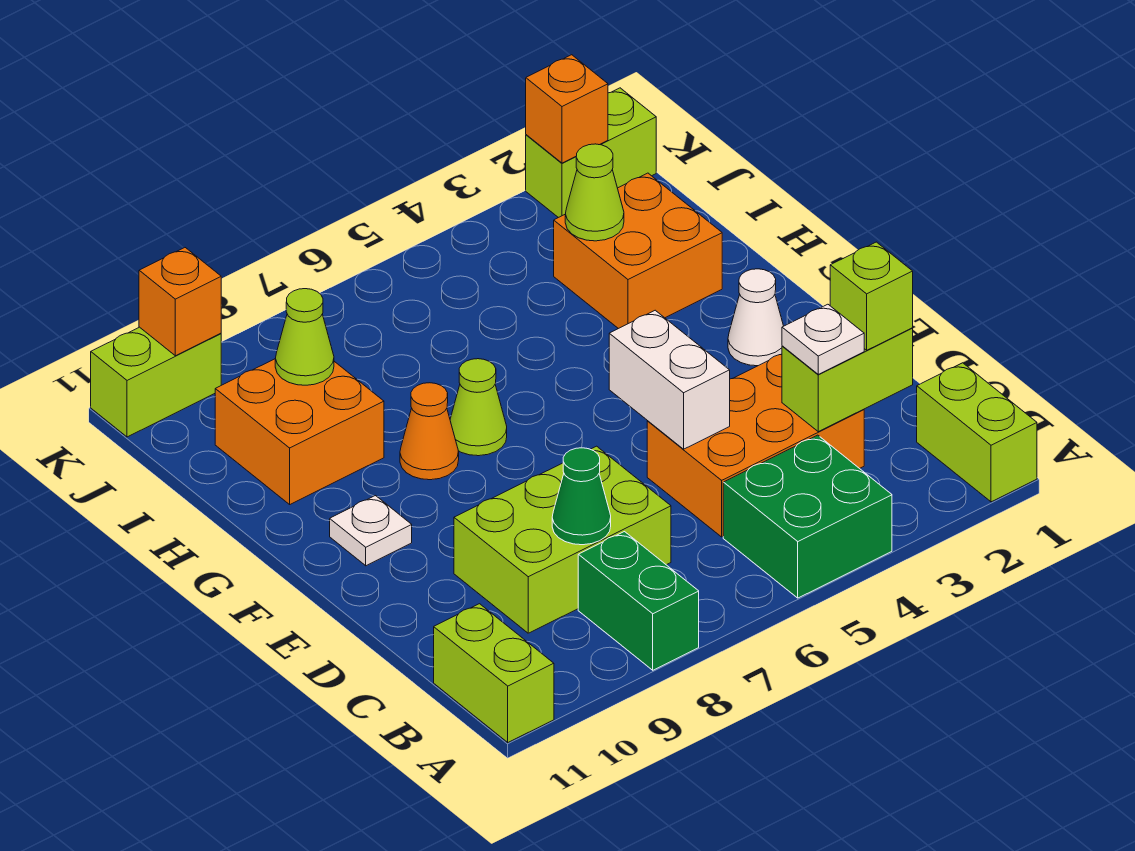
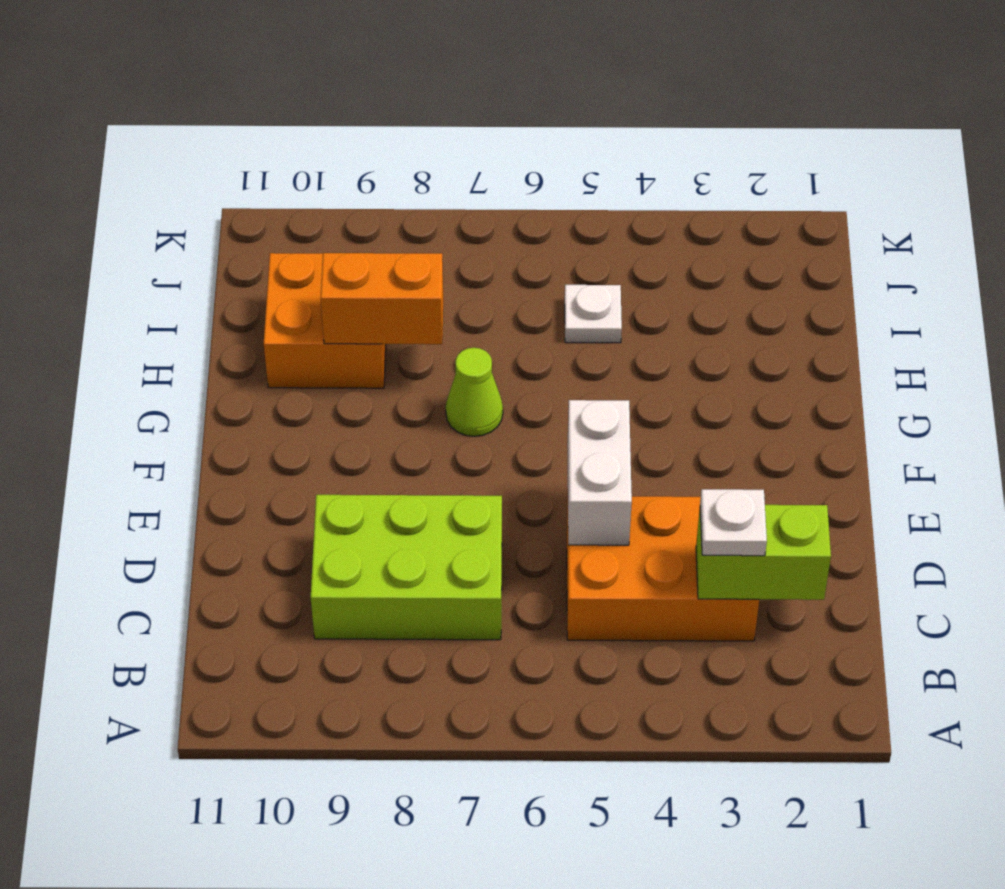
orange brick H8:H9 level 2 -> none
white plate I5 level 1 -> white plate F10 level 1
none -> lime brick A1:B1 level 1
none -> green brick A4:B5 level 1
none -> green brick A8:B8 level 1

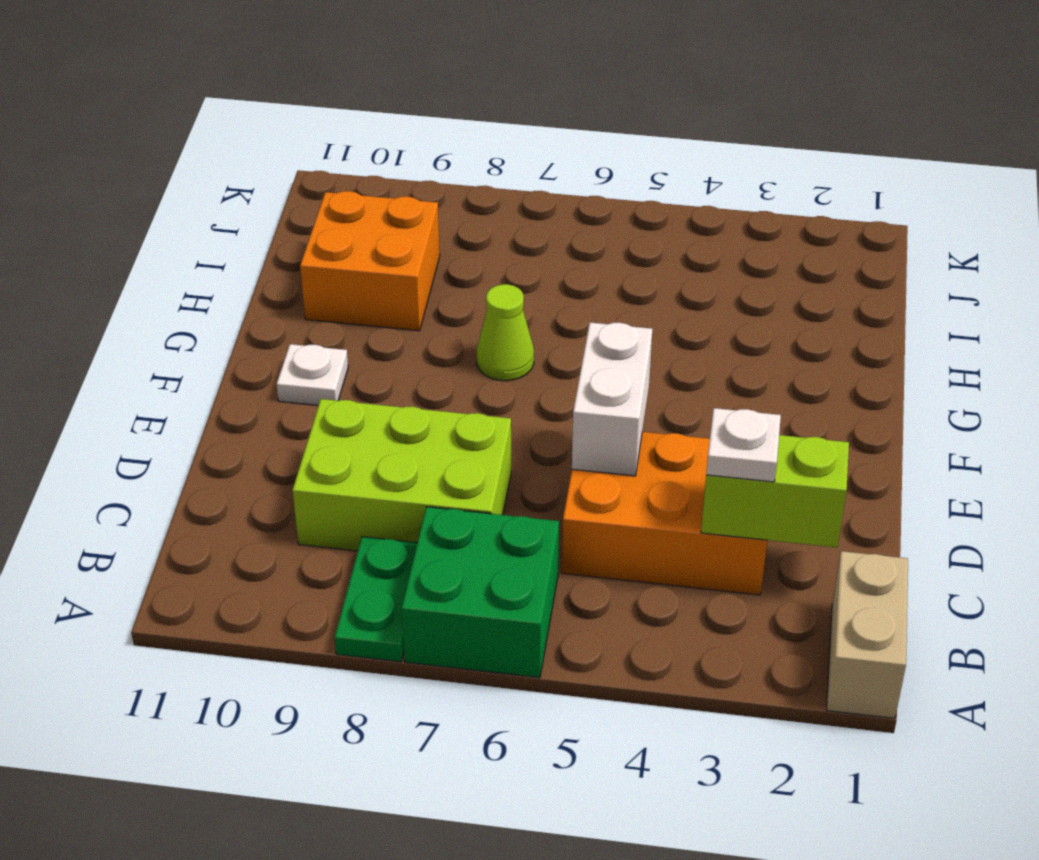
tan brick A1:B1 level 1 -> lime brick A1:B1 level 1
green brick A6:B7 level 1 -> green brick A4:B5 level 1
green plate A8:B8 level 1 -> green brick A8:B8 level 1
none -> lime brick A11:B11 level 1
none -> white cone F2 level 1
none -> orange cone G8 level 1

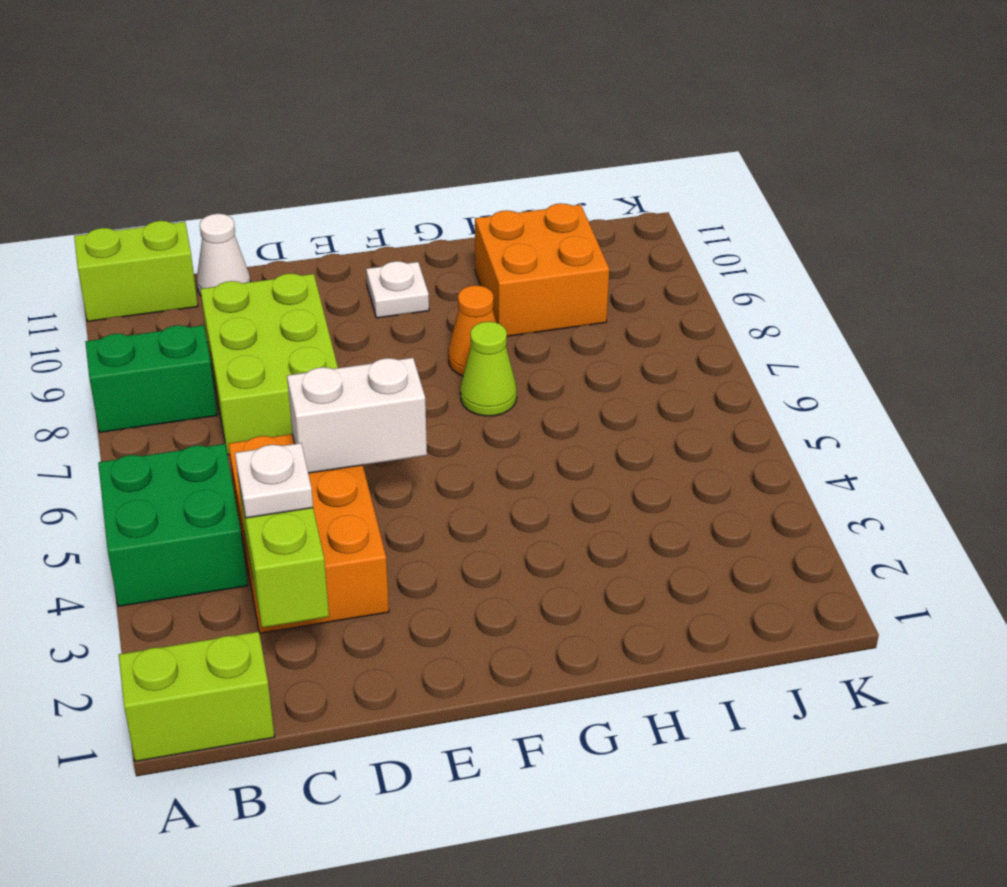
white cone C11 level 1 -> white cone F2 level 1
none -> orange brick H2:I3 level 1
none -> lime brick K1:K2 level 1
none -> lime brick K10:K11 level 1

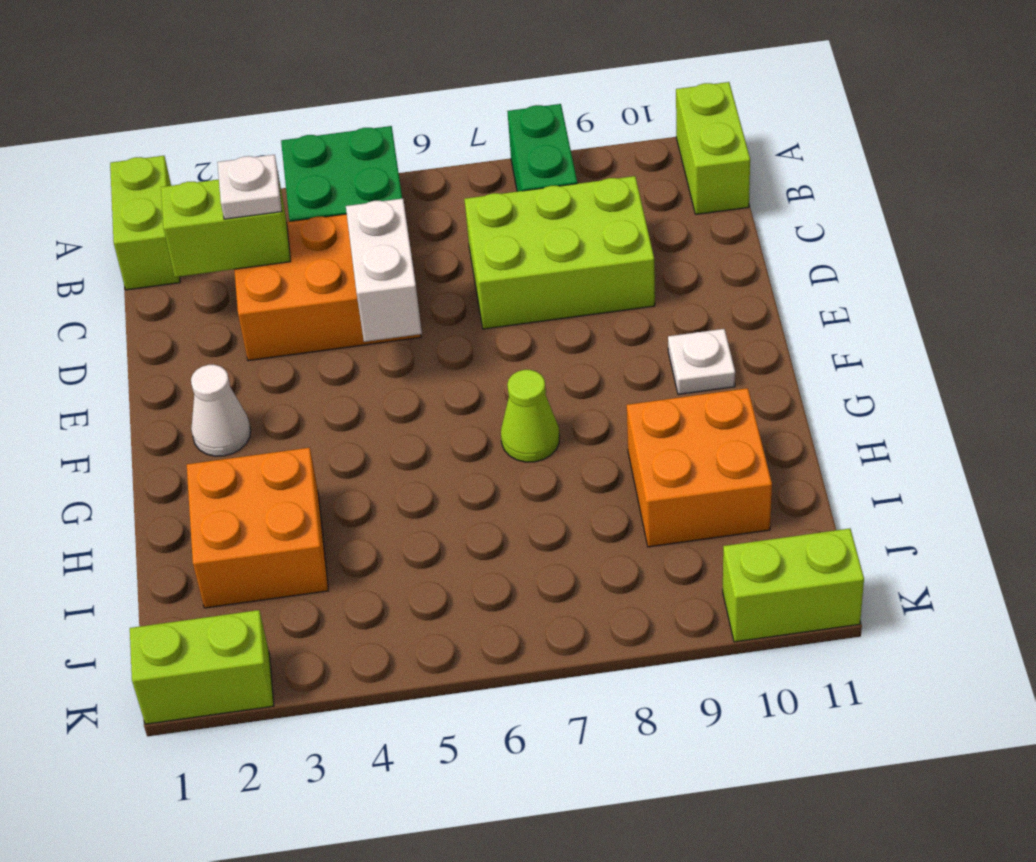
none -> orange cone G8 level 1
none -> green cone C8 level 2
none -> lime cone I3 level 2

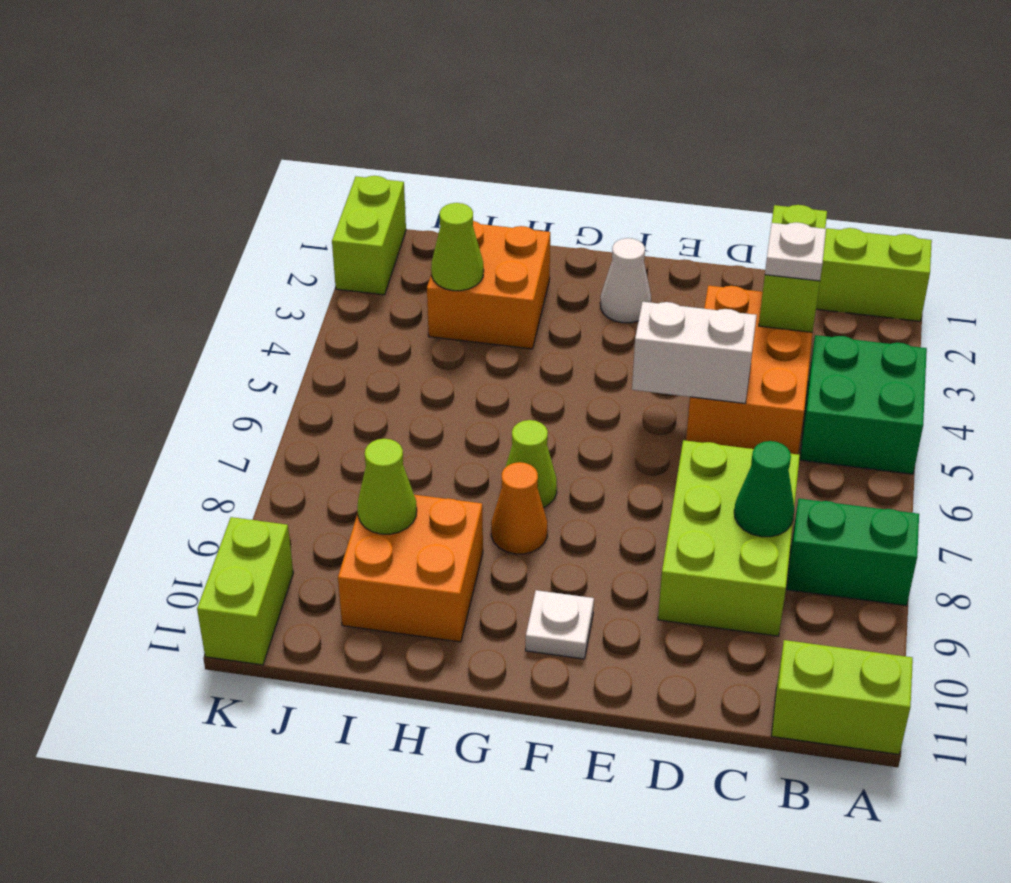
none -> orange brick K2 level 2
none -> orange brick K10 level 2
none -> lime brick C2 level 3

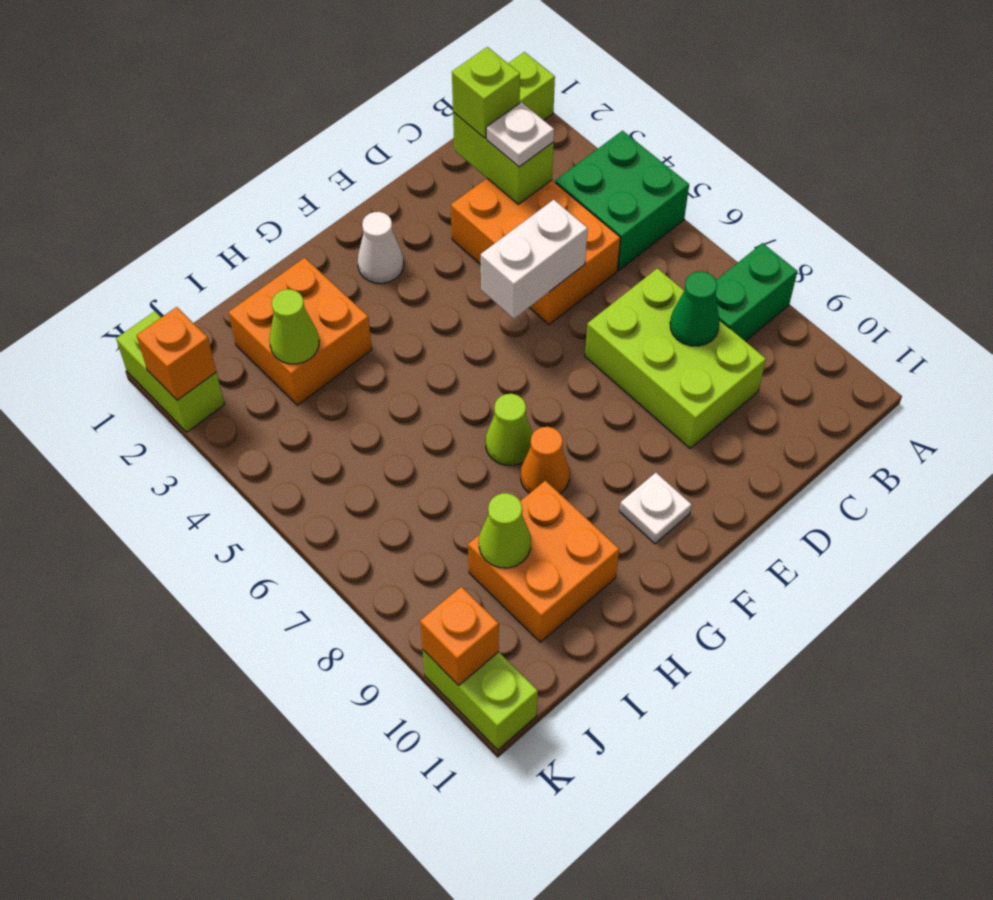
none -> lime brick A11:B11 level 1

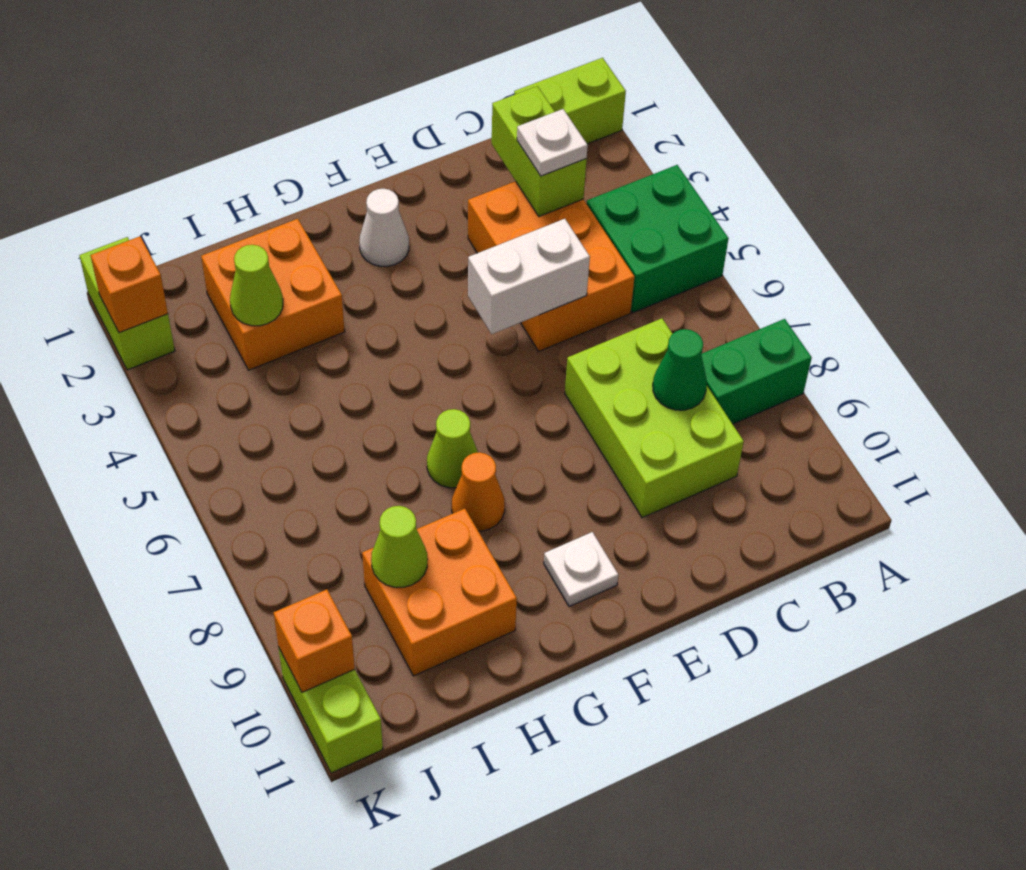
none -> lime brick A11:B11 level 1
none -> lime brick C2 level 3

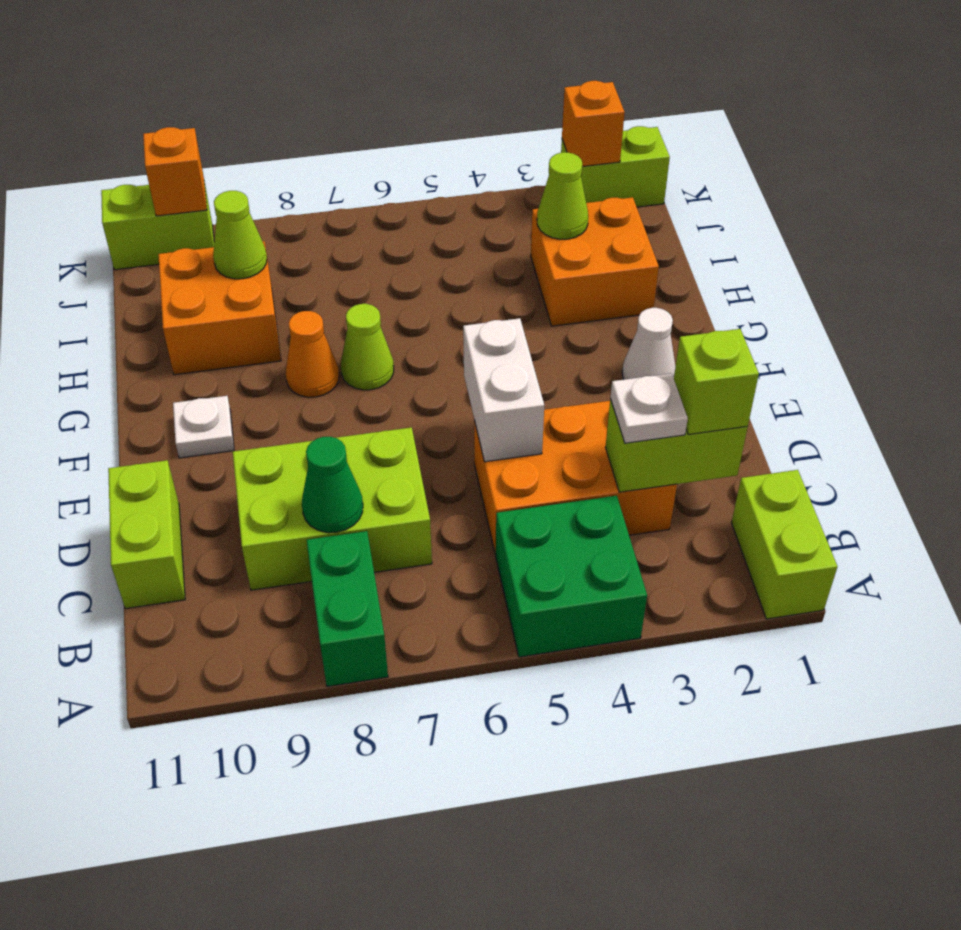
lime brick C11:D11 level 1 -> lime brick A11:B11 level 1

